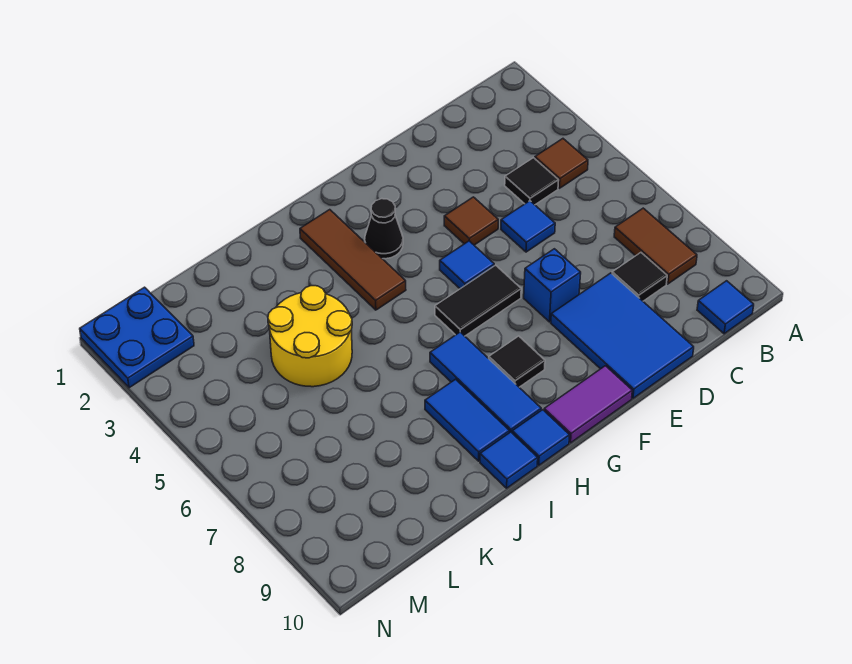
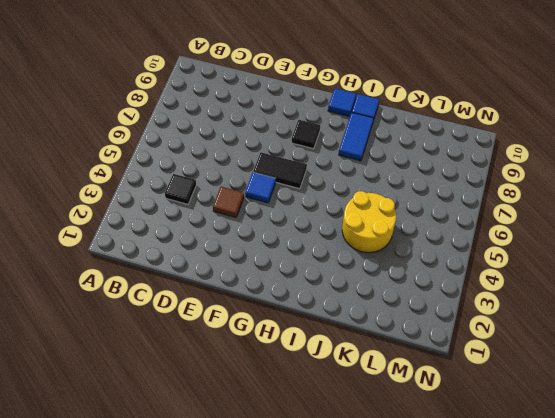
none -> brown tile B4 level 1
none -> brown tile B7:B8 level 1
none -> blue tile B10 level 1

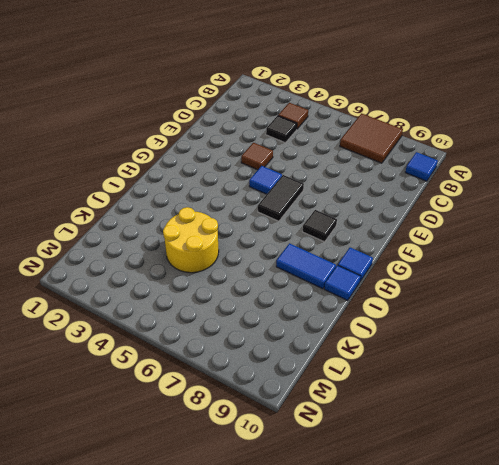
brown tile A7:B8 level 1 -> brown tile B7:B8 level 1
none -> black tile C8 level 1
none -> blue tile D5 level 1
none -> blue tile D8:E10 level 1

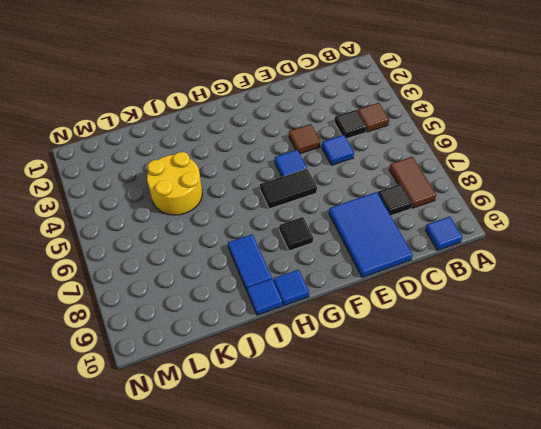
none -> blue brick E7 level 1
none -> purple tile F10:G10 level 1
none -> black cone G3 level 1

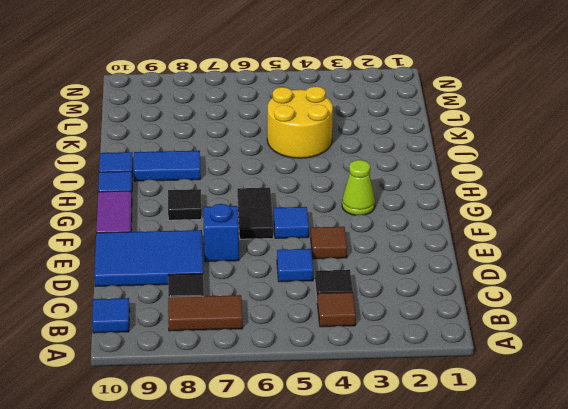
lime cone G3 level 1 -> black cone G3 level 1
none -> brown tile H2:H4 level 1
none -> blue tile H7:H9 level 1
none -> blue plate M1:N2 level 1

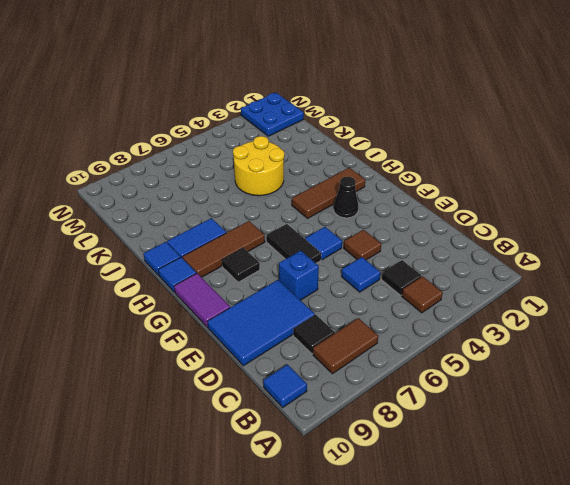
brown tile H7:H9 level 1 -> blue tile H7:H9 level 1

